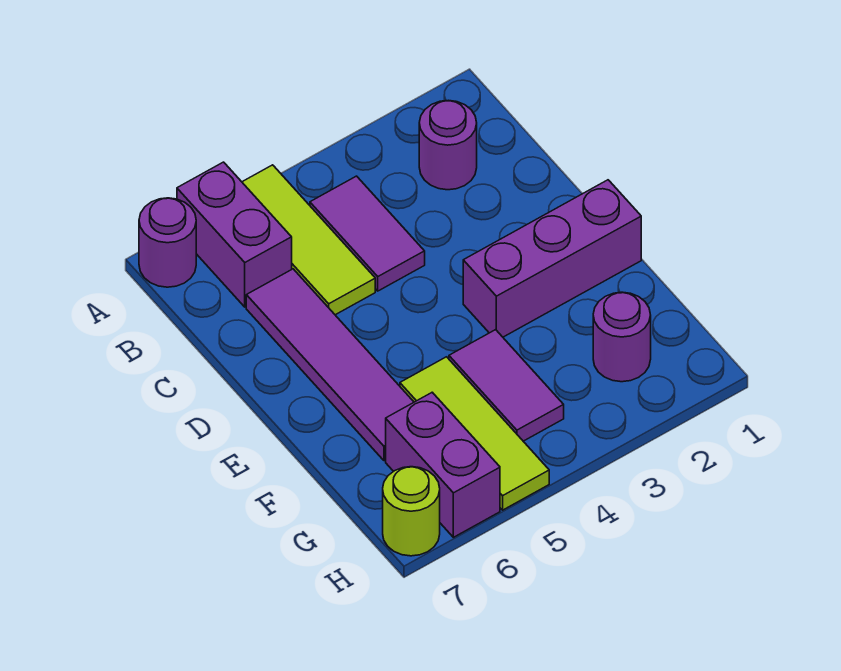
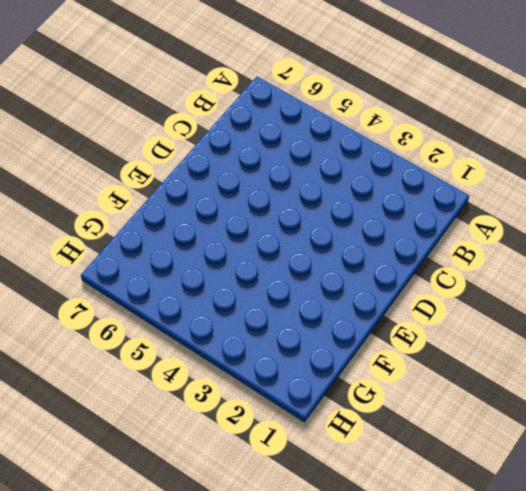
none -> lime tile A5:C5 level 1
none -> purple brick A6:B6 level 1
none -> purple round brick A7 level 1

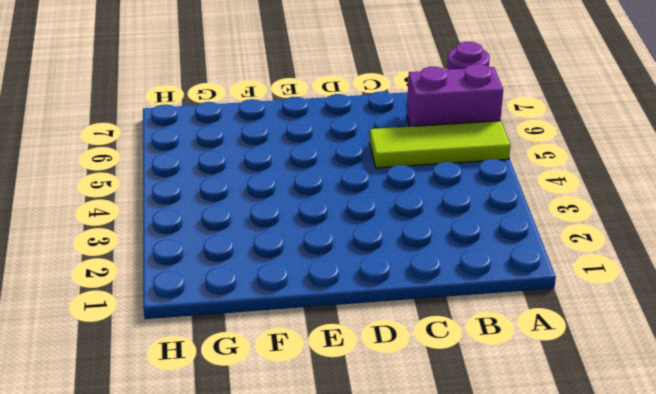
none -> purple round brick B2 level 1
none -> purple tile B4:C4 level 1
none -> purple tile C6:F6 level 1

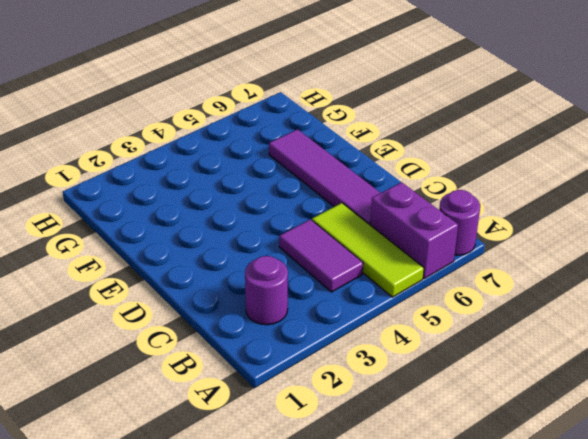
none -> purple brick E1:E3 level 1
none -> purple tile F4:G4 level 1
none -> lime tile F5:H5 level 1

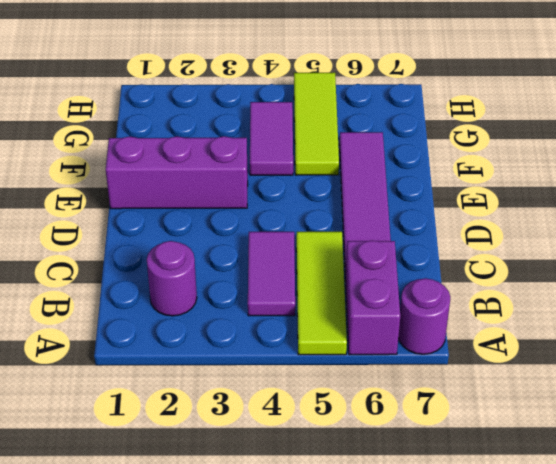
none -> purple round brick G2 level 1
none -> purple brick G6:H6 level 1
none -> lime round brick H7 level 1

